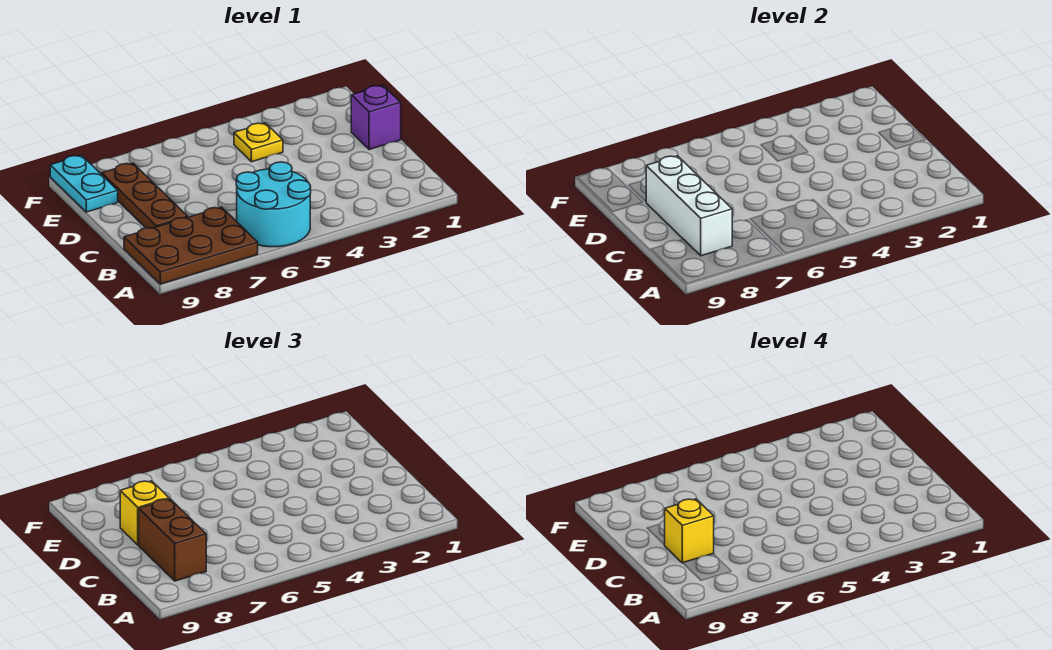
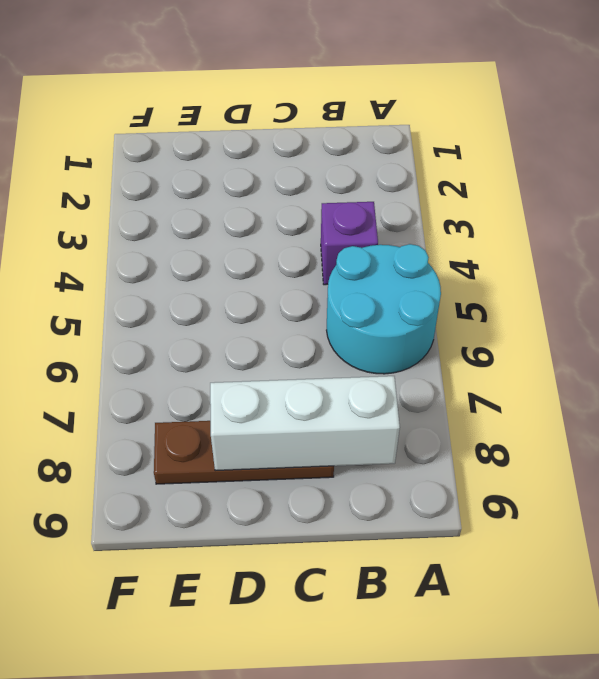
purple brick B4 level 1 -> purple brick D1 level 1
none -> brown plate A7:B9 level 1
none -> yellow plate E4 level 1

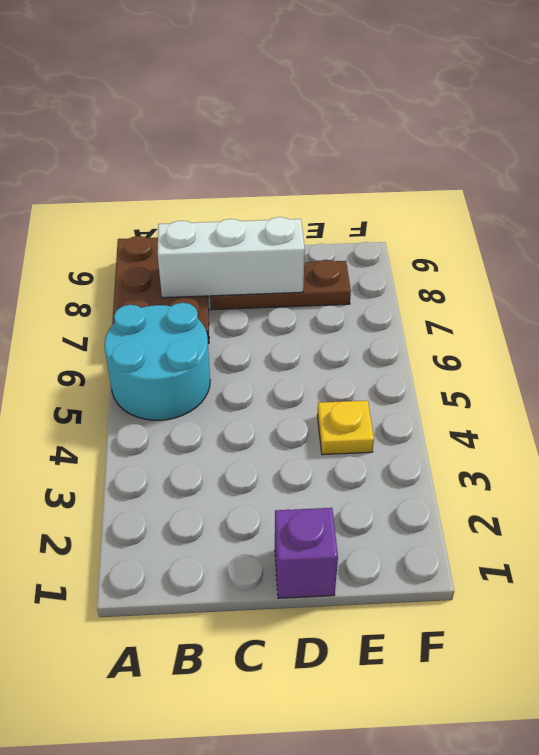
none -> cyan plate E9:F9 level 1
none -> brown brick B8:C8 level 3

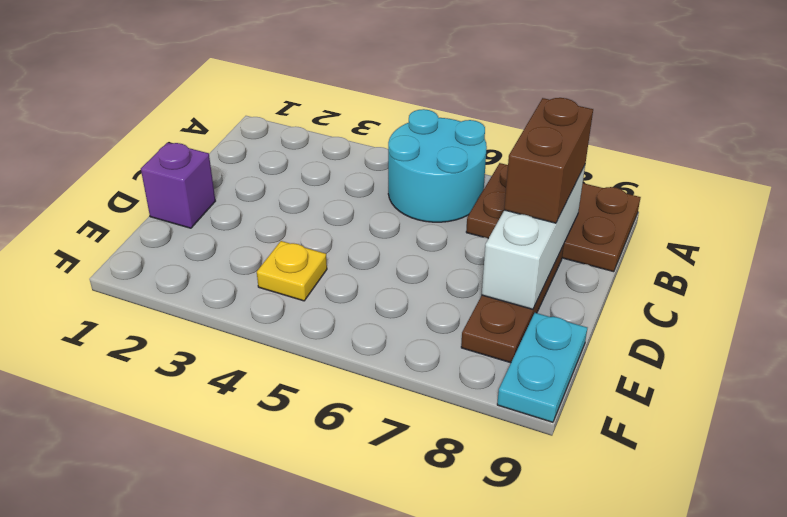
none -> yellow brick D8 level 3
none -> yellow brick C8 level 4

